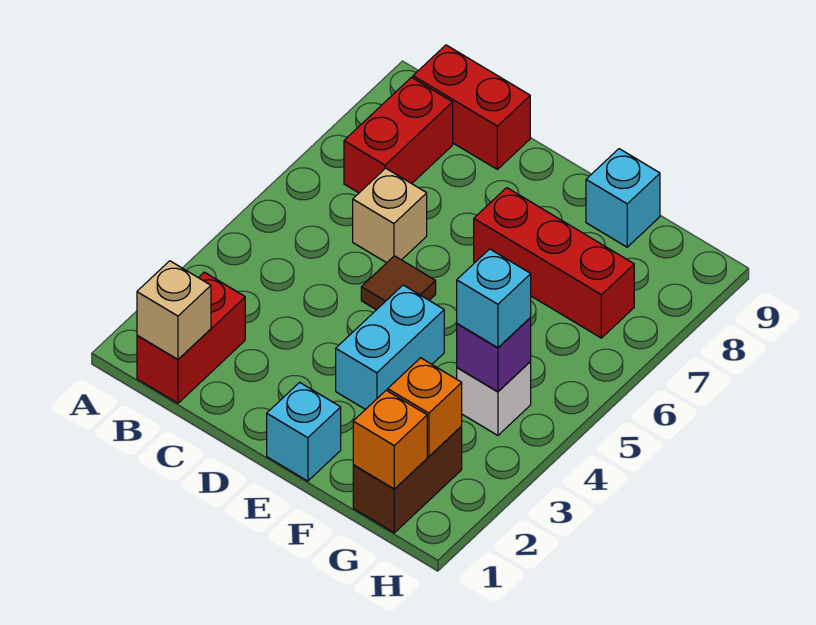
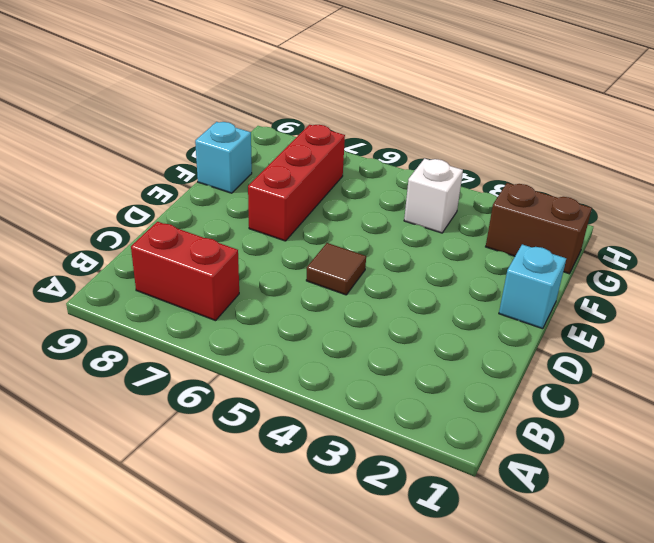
none -> red brick B1:B2 level 1
none -> red brick B9:C9 level 1
none -> tan brick C6 level 1

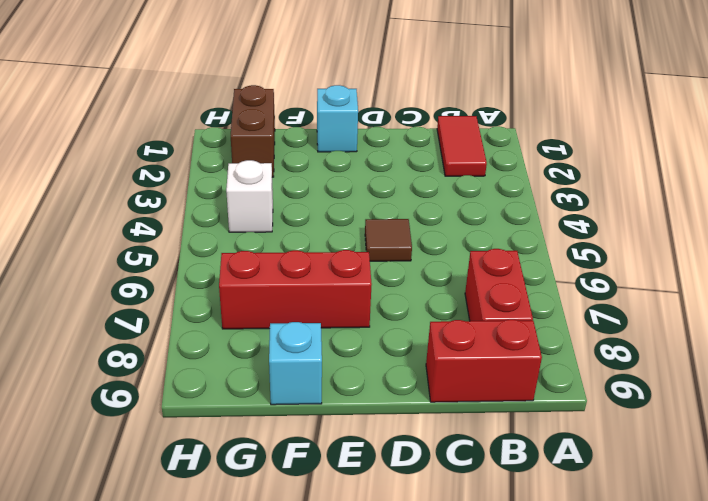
red tile B1:B2 level 1 -> red brick B1:B2 level 1
none -> tan brick C6 level 1
none -> cyan brick E3:E4 level 1
none -> tan brick B1 level 2

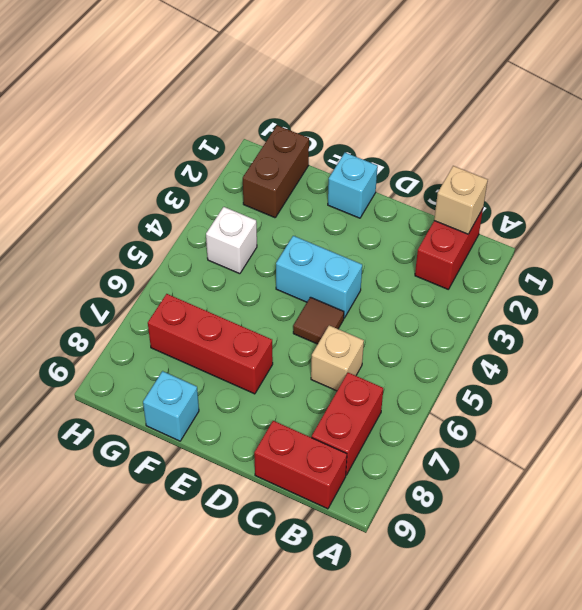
cyan brick D4:E4 level 1 -> cyan brick E3:E4 level 1
none -> orange brick G1 level 2
none -> orange brick G2 level 2
none -> purple brick G4 level 2

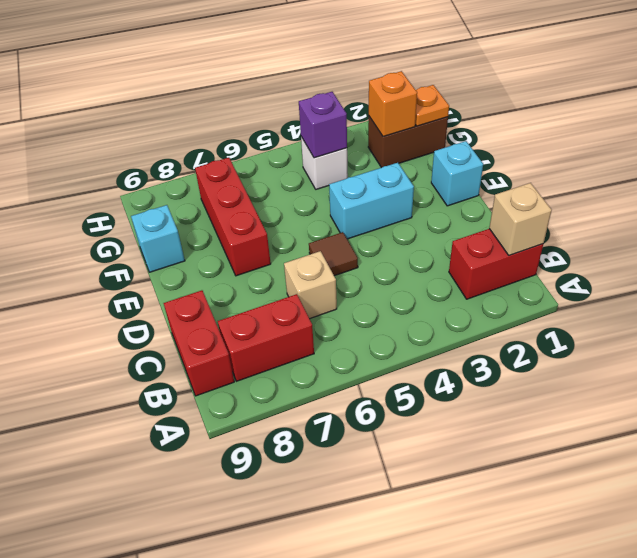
orange plate G1 level 2 -> orange brick G1 level 2
none -> cyan brick G4 level 3

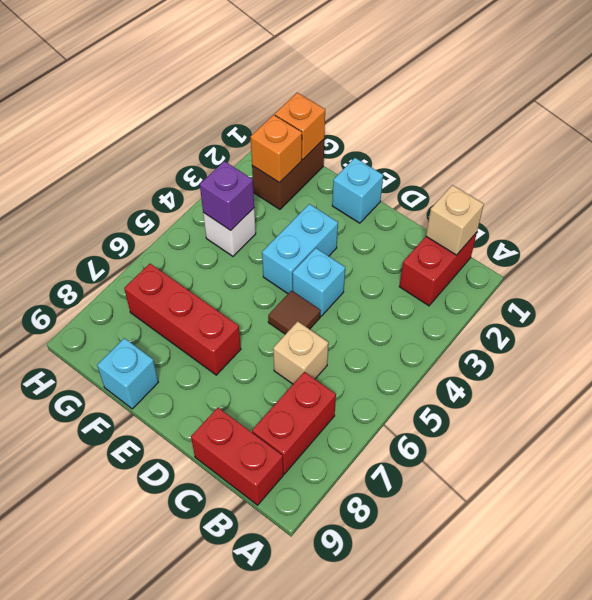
cyan brick D4 level 1 -> cyan brick G4 level 3

